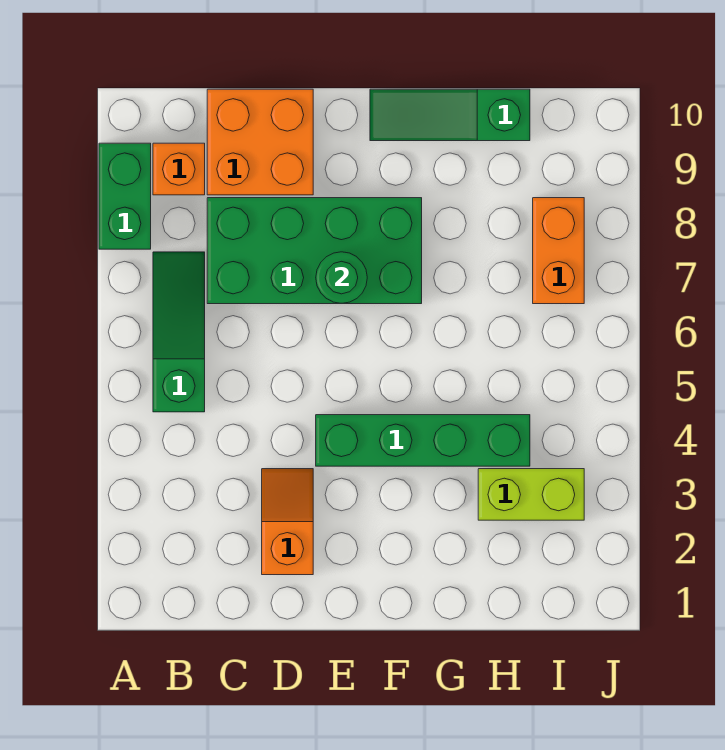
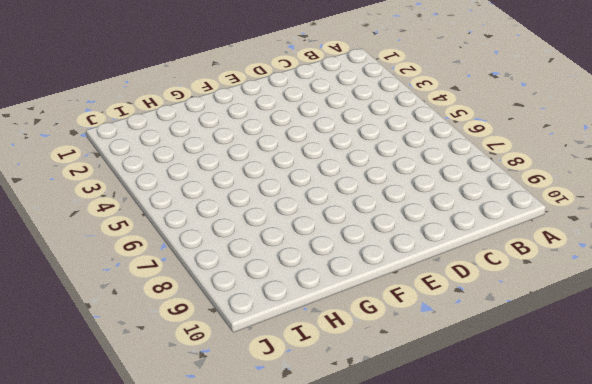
none -> green brick A8:A9 level 1
none -> green slope B5:B7 level 1 top 5

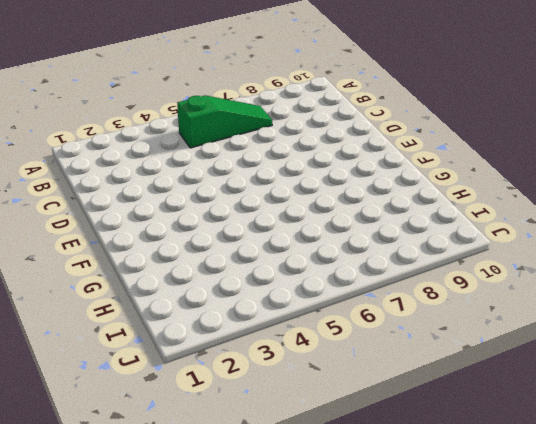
none -> green brick A8:A9 level 1
none -> orange brick B9 level 1

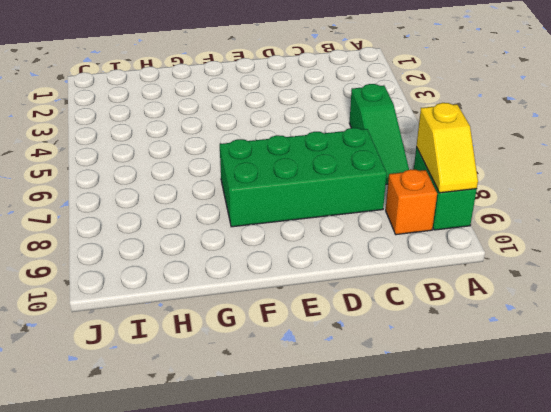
yellow slope A8:A9 level 2 top 8 -> none
none -> orange brick C9:D10 level 1
none -> orange slope D2:D3 level 1 top 2

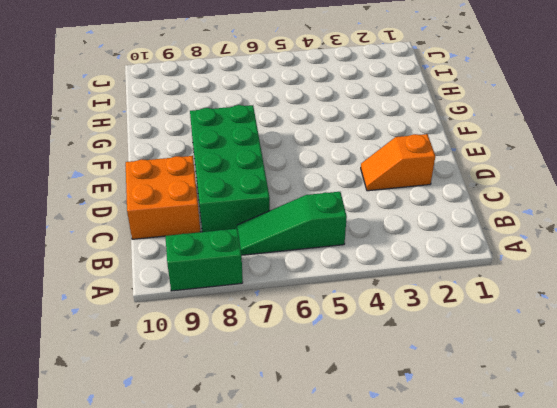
none -> orange brick B9 level 1
none -> green brick E4:H4 level 1

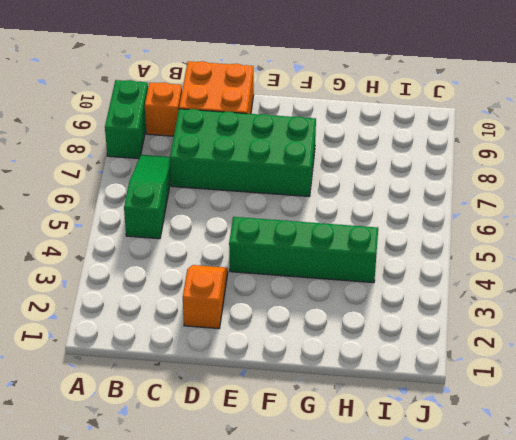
none -> green slope F10:H10 level 1 top H
none -> lime brick H3:I3 level 1

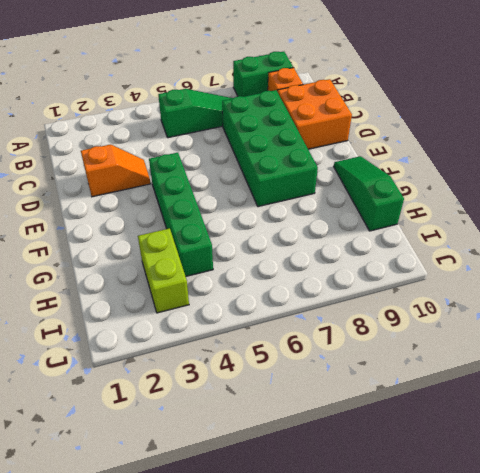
none -> orange brick I7:I8 level 1
none -> green round brick E7 level 2

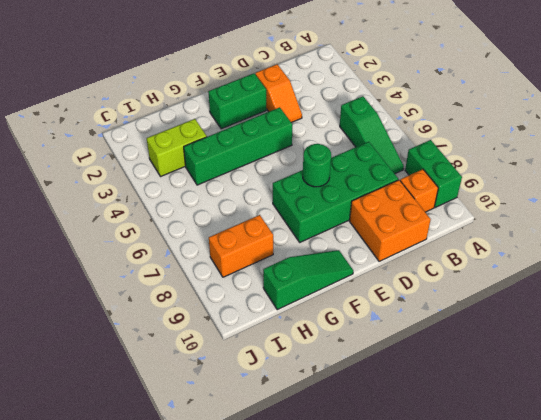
green brick E2:F2 level 1 -> none
orange brick H8:I8 level 1 -> orange brick I7:I8 level 1

